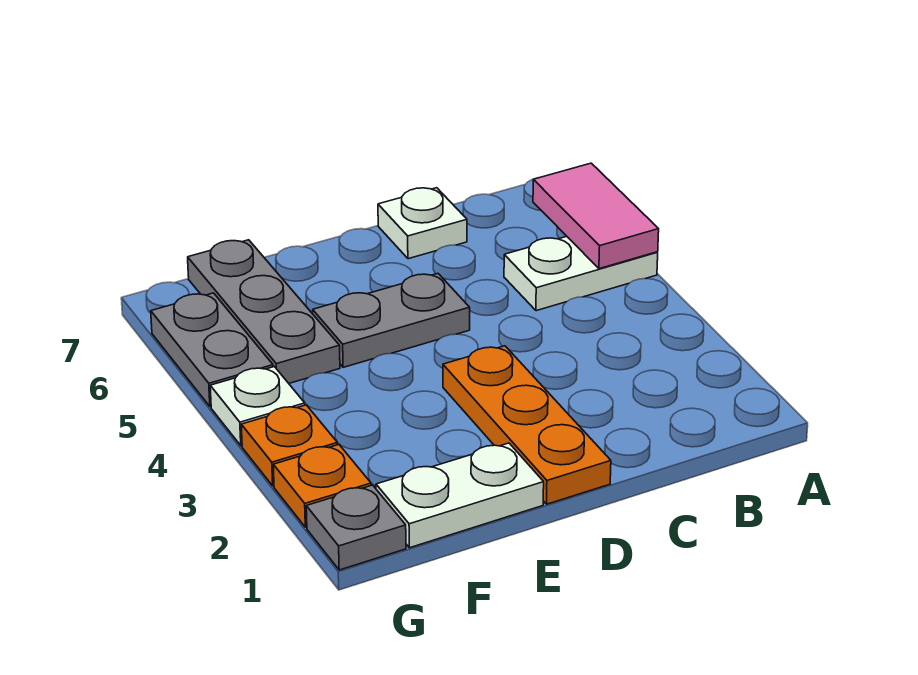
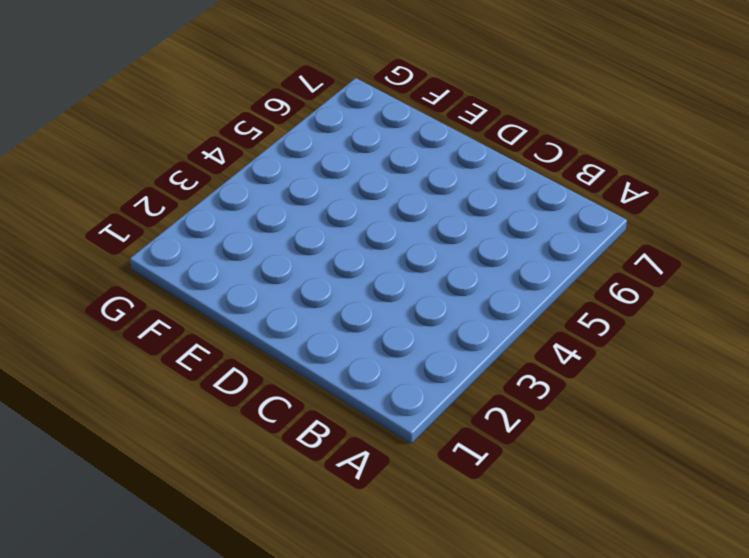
none -> white plate A5:B5 level 1
none -> white plate C7 level 1
none -> orange plate D1:D3 level 1

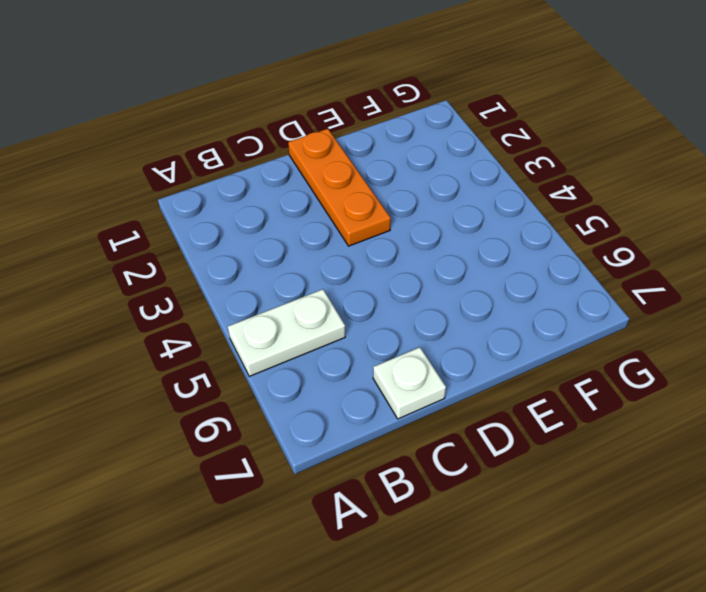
none -> grey plate D5:E5 level 1
none -> white plate E1:F1 level 1
none -> grey plate F5:F7 level 1

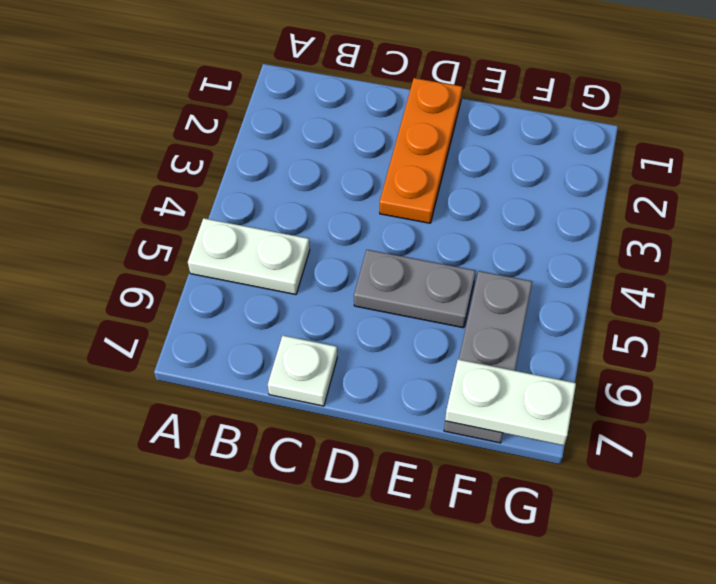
white plate F7:G7 level 2 -> white plate E1:F1 level 1
none -> grey plate G1 level 1
none -> orange plate G2 level 1
none -> orange plate G3 level 1

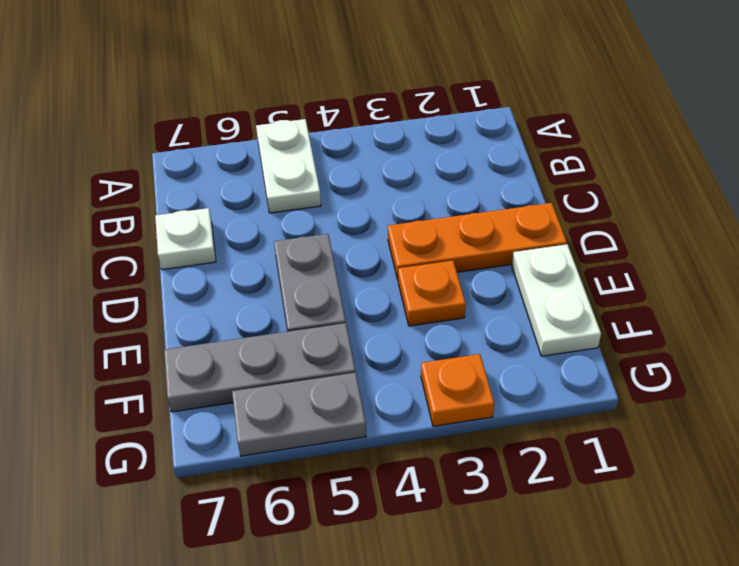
orange plate E3 level 1 -> orange plate G2 level 1
none -> grey plate G1 level 1
none -> white plate G4 level 1
none -> pink tile A5:A6 level 2

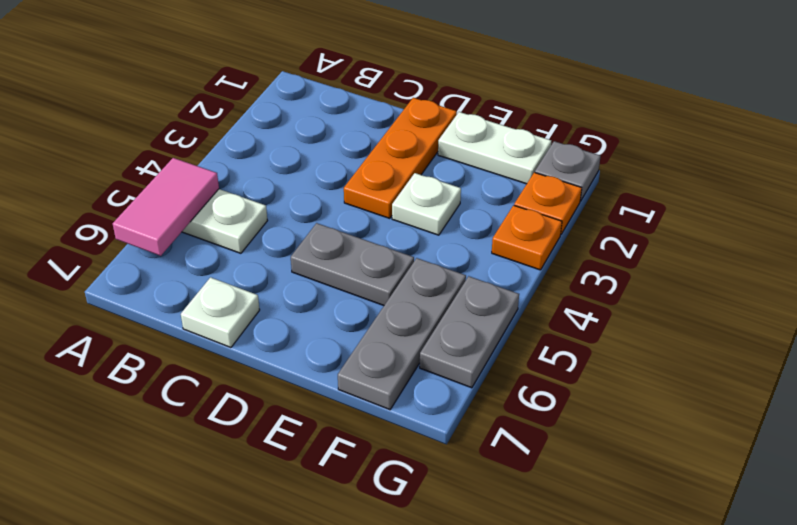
white plate E3 level 1 -> white plate G4 level 1

